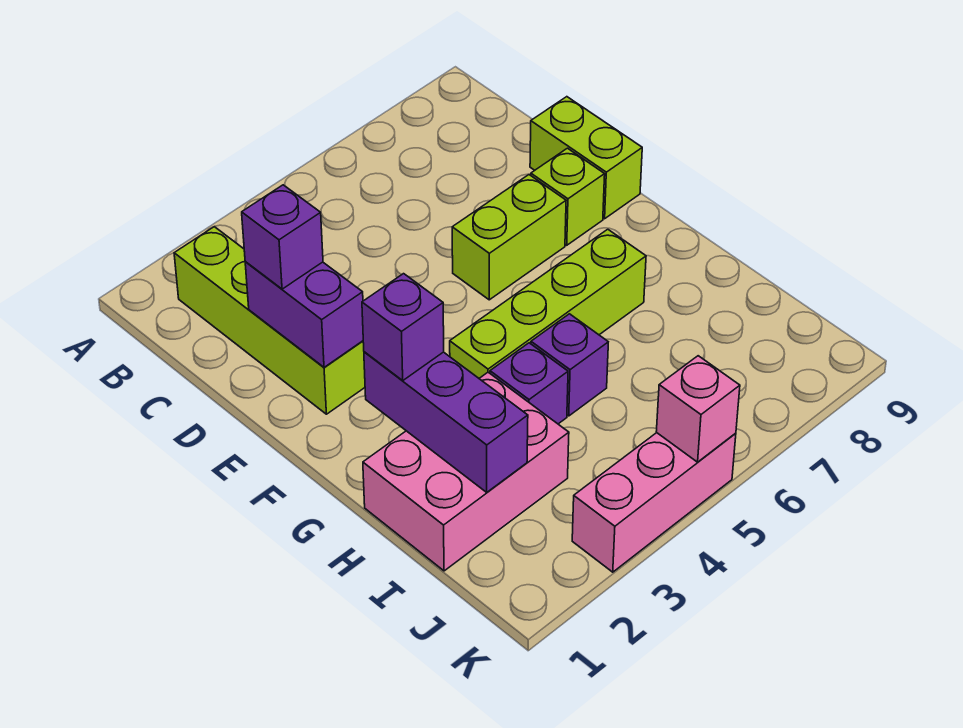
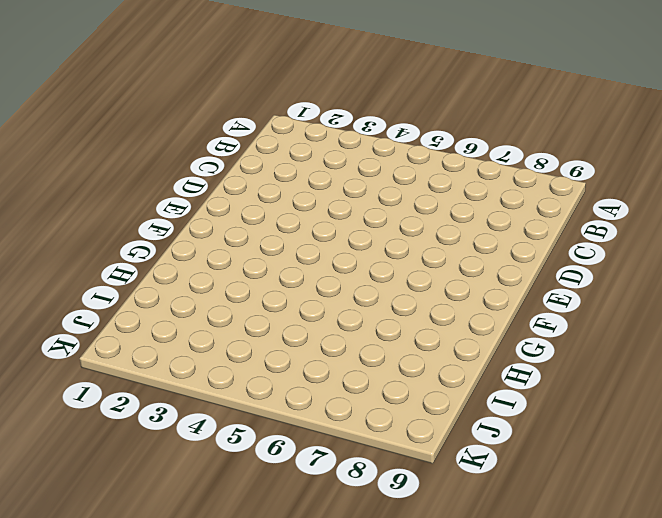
none -> lime brick B2:E2 level 1
none -> lime brick D9:E9 level 1
none -> lime brick E6:E7 level 1

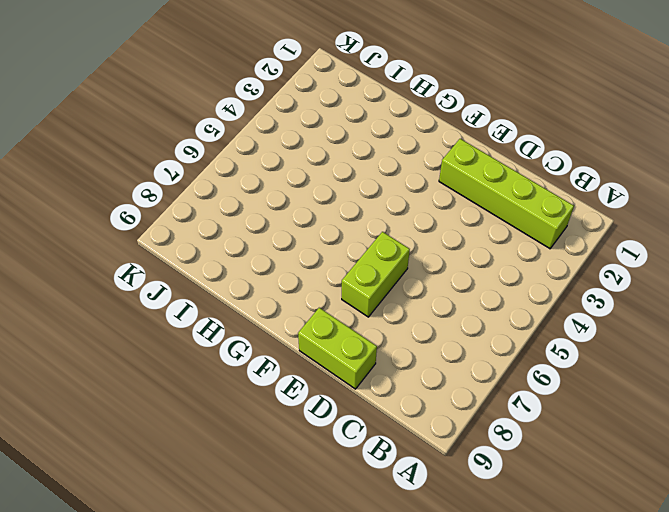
none -> lime brick E8 level 1
none -> lime brick G4:G7 level 1
none -> pink brick H1:I3 level 1

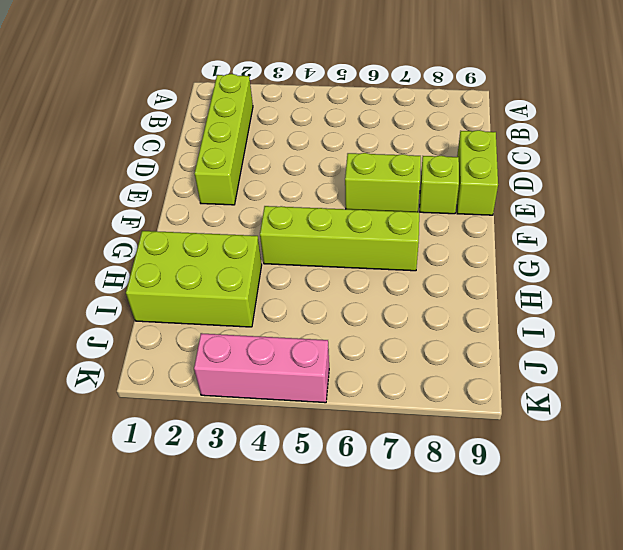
lime brick H1:I3 level 1 -> pink brick H1:I3 level 1
none -> purple brick H4 level 1
none -> purple brick H5 level 1
none -> purple brick D2:E2 level 2

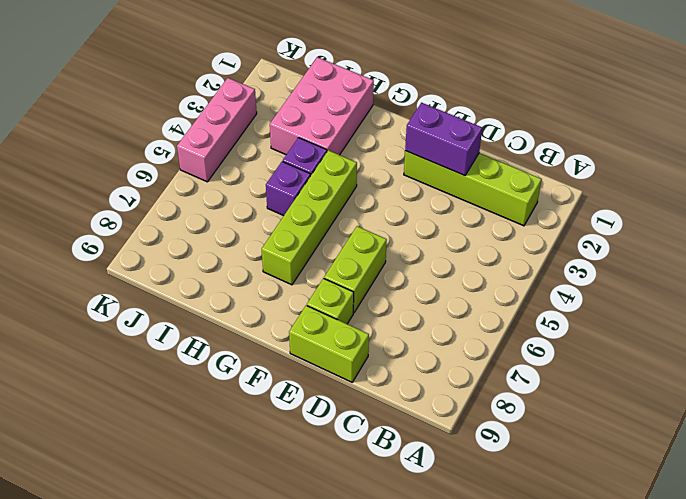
none -> purple brick G2:I2 level 2
none -> pink brick K5 level 2
none -> purple brick D2 level 3

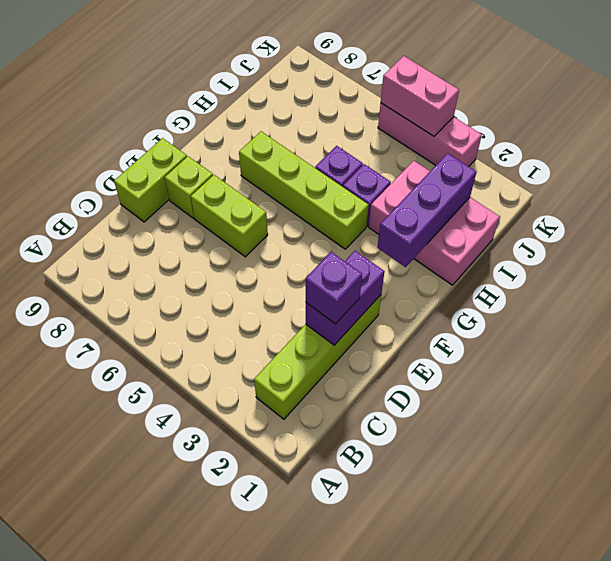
pink brick K4:K5 level 2 -> pink brick K5 level 2
none -> purple brick G2 level 3

